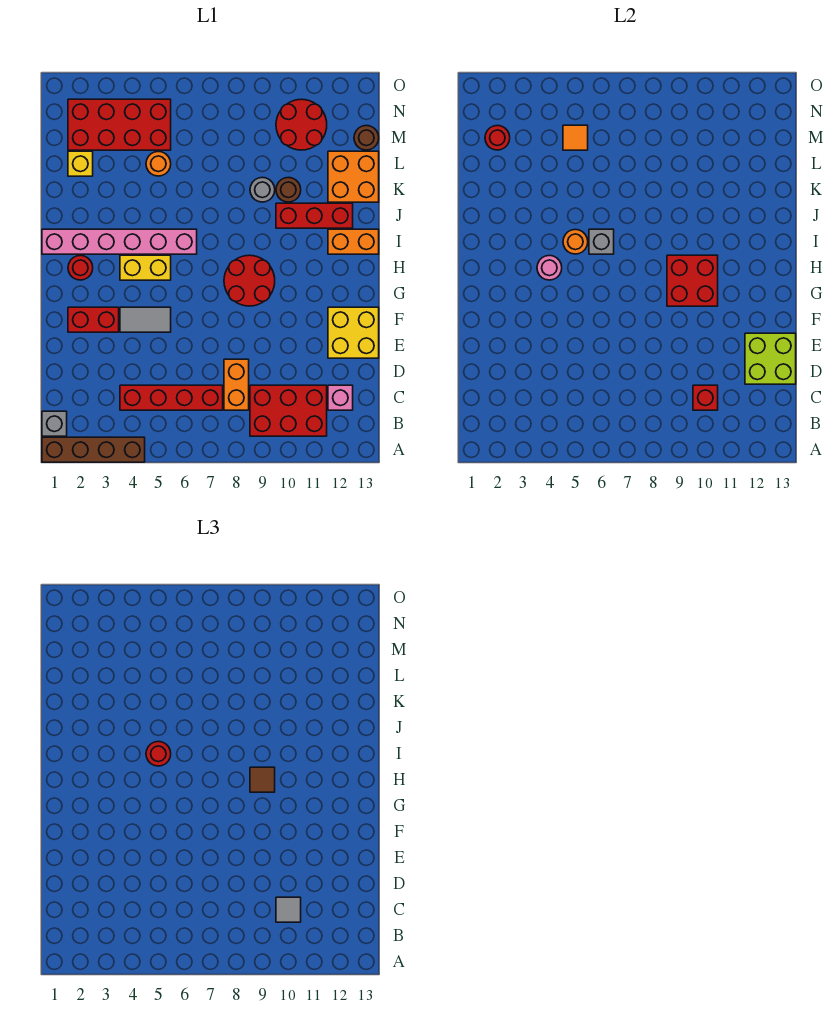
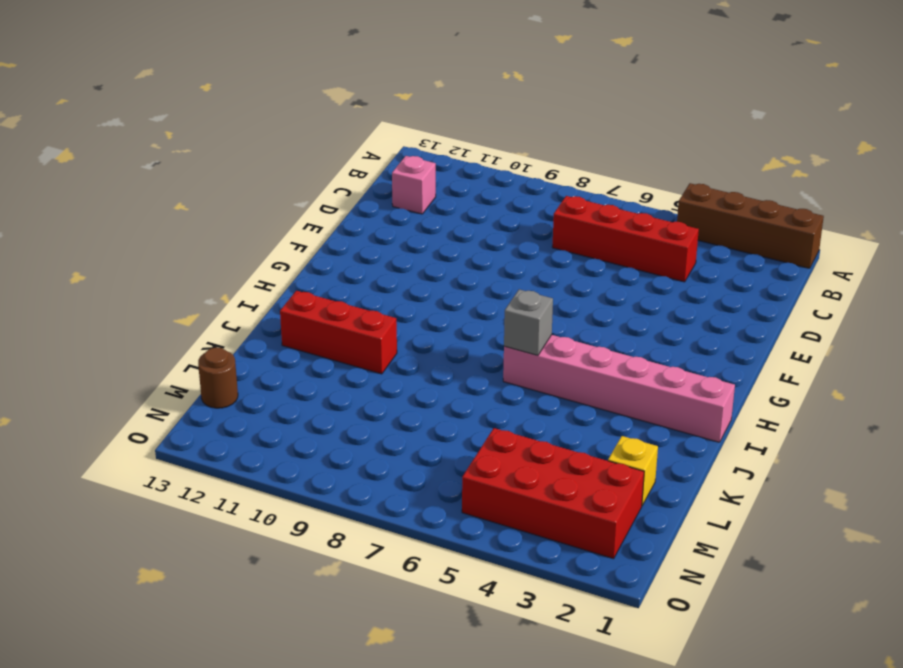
none -> grey brick B1 level 1
none -> red brick B9:C11 level 1
none -> orange brick C8:D8 level 1
none -> yellow brick E12:F13 level 1

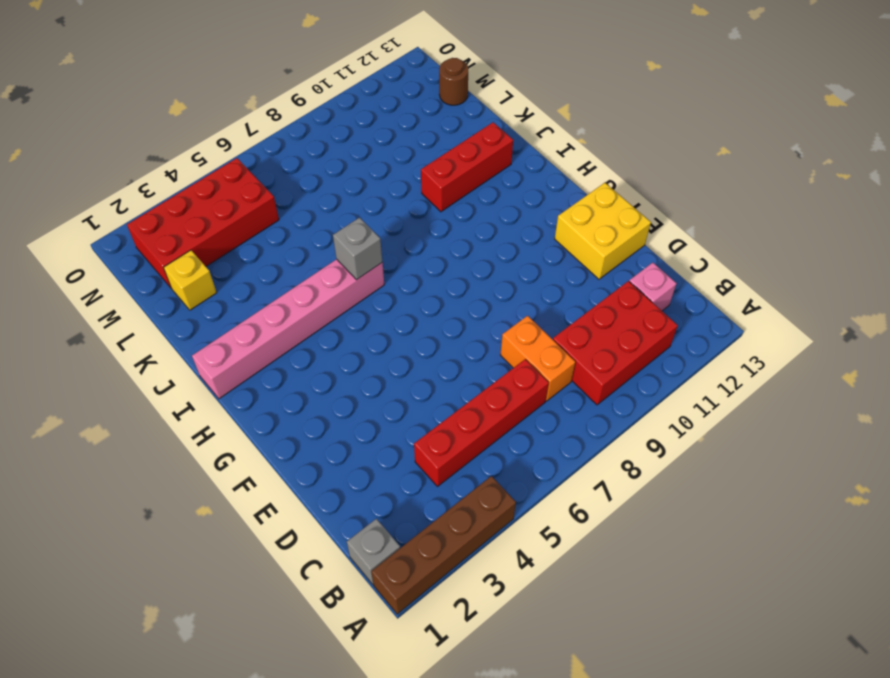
none -> red brick F2:F3 level 1
none -> grey tile F4:F5 level 1
none -> red round brick G8:H9 level 1
none -> red round brick H2 level 1

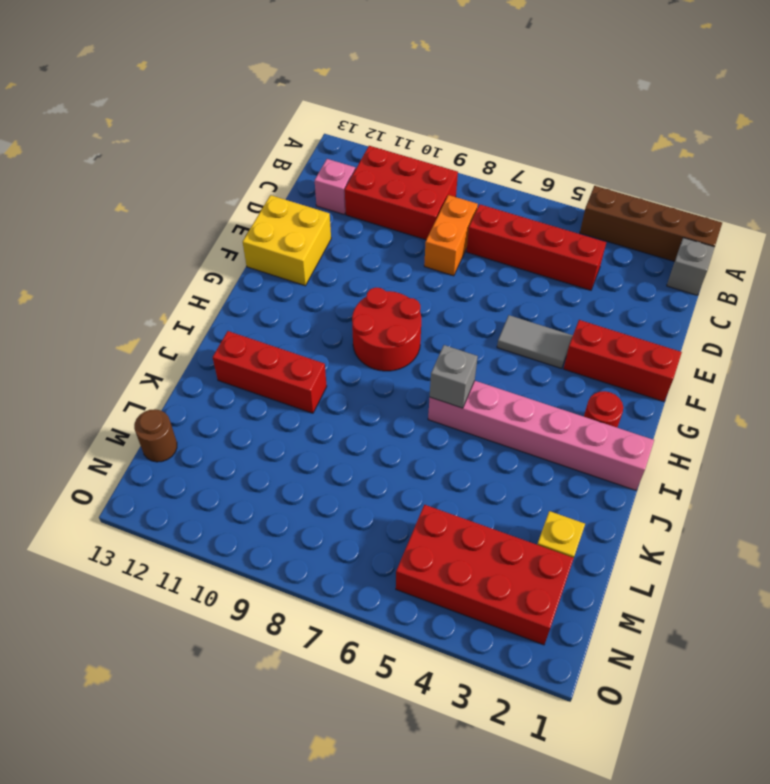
red brick F1:F3 level 1 -> red brick F2:F3 level 1
none -> yellow brick H4:H5 level 1
none -> orange brick I12:I13 level 1
none -> grey round brick K9 level 1
none -> brown round brick K10 level 1

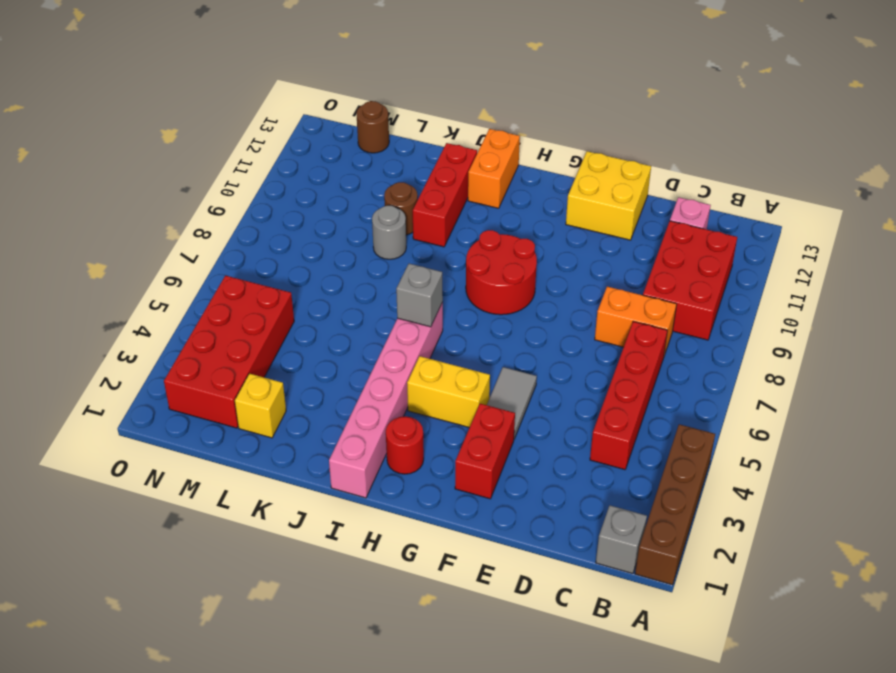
yellow brick G4:H4 level 1 -> yellow brick H4:H5 level 1
none -> orange brick K12:L13 level 1
none -> orange round brick L5 level 1
none -> red round brick M10:N11 level 1
none -> red brick C10 level 2

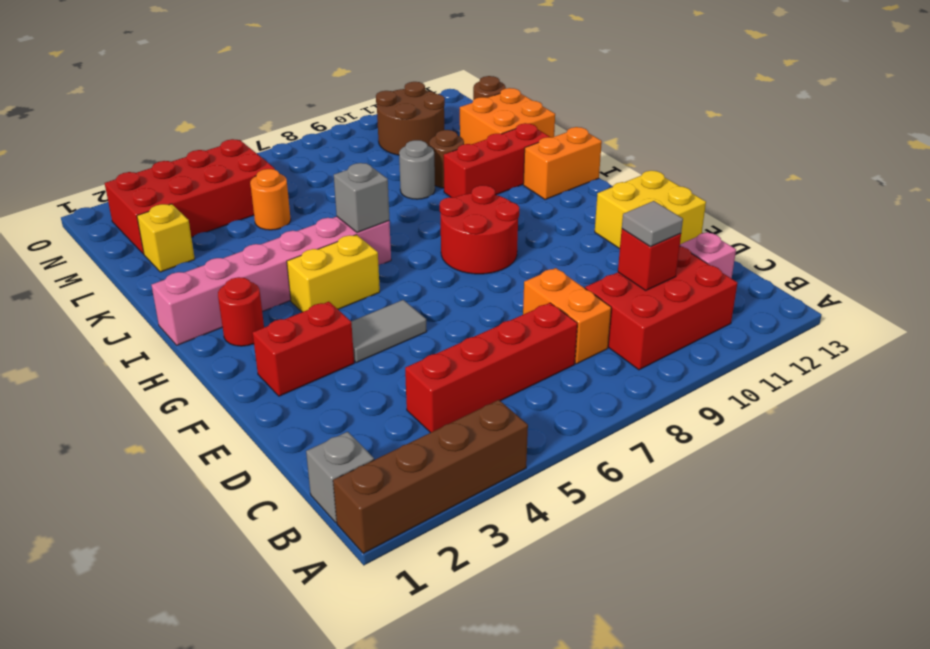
brown round brick M10:N11 level 1 -> red round brick M10:N11 level 1
none -> lime brick D12:E13 level 2
none -> red brick G9:H10 level 2
none -> pink round brick H4 level 2
none -> orange round brick I5 level 2

